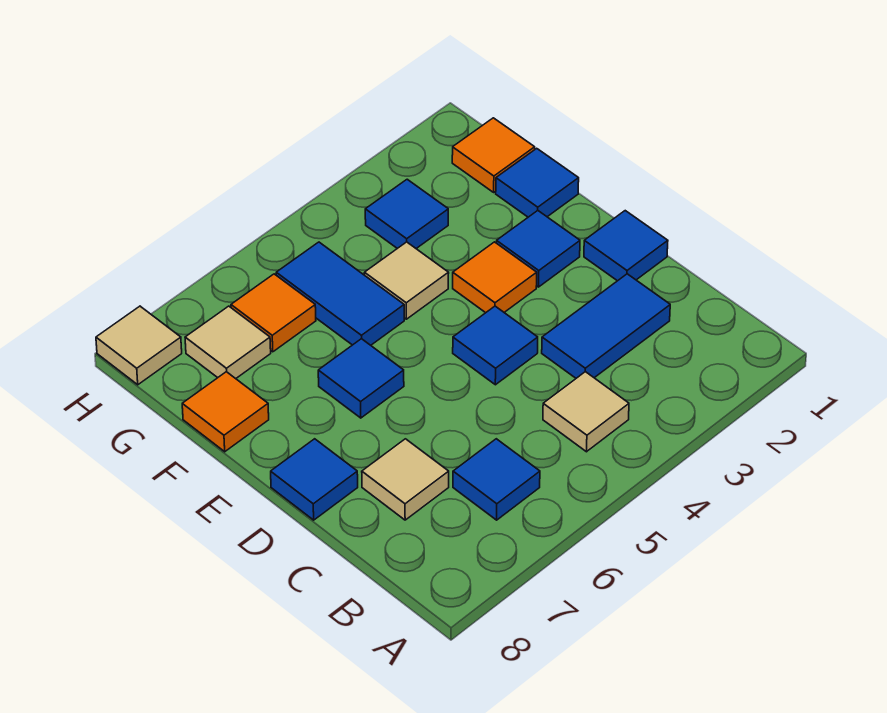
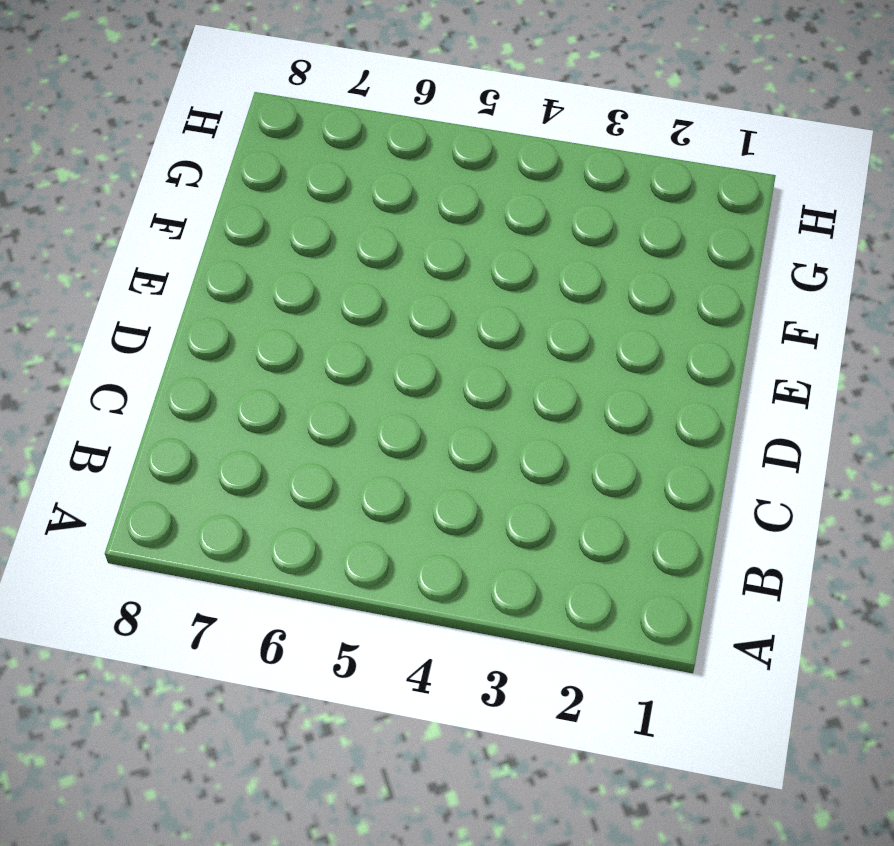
none -> tan tile B4 level 1
none -> blue tile B6 level 1
none -> blue tile C2:C3 level 1

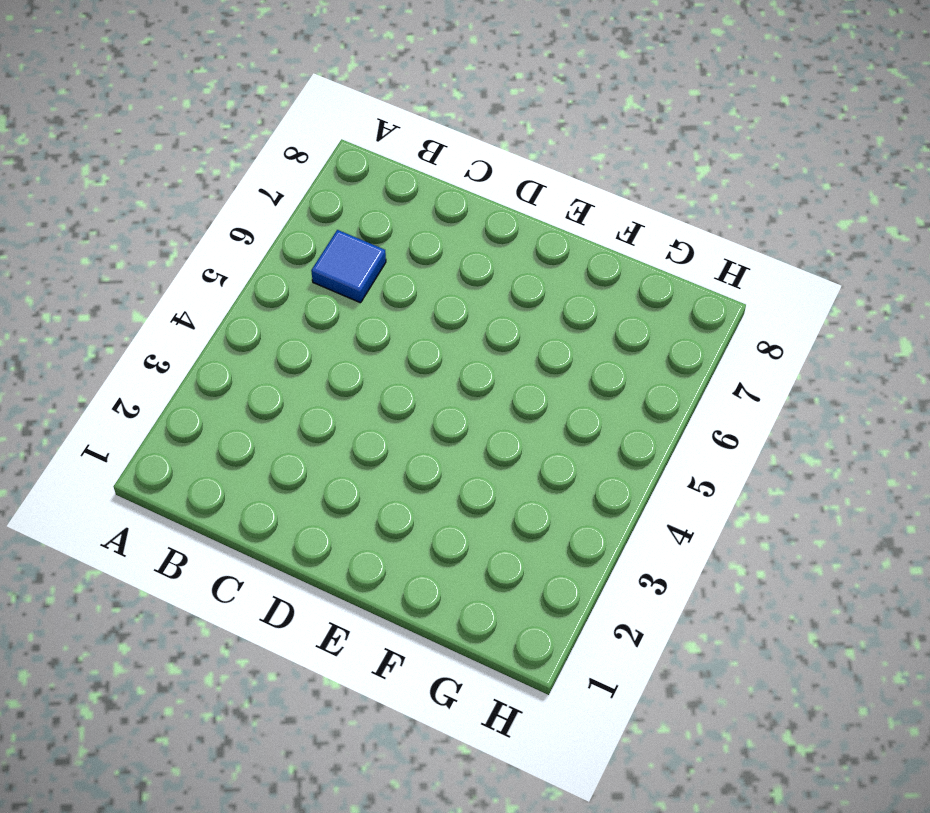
none -> tan tile B4 level 1
none -> blue tile C2:C3 level 1
none -> tan tile C7 level 1

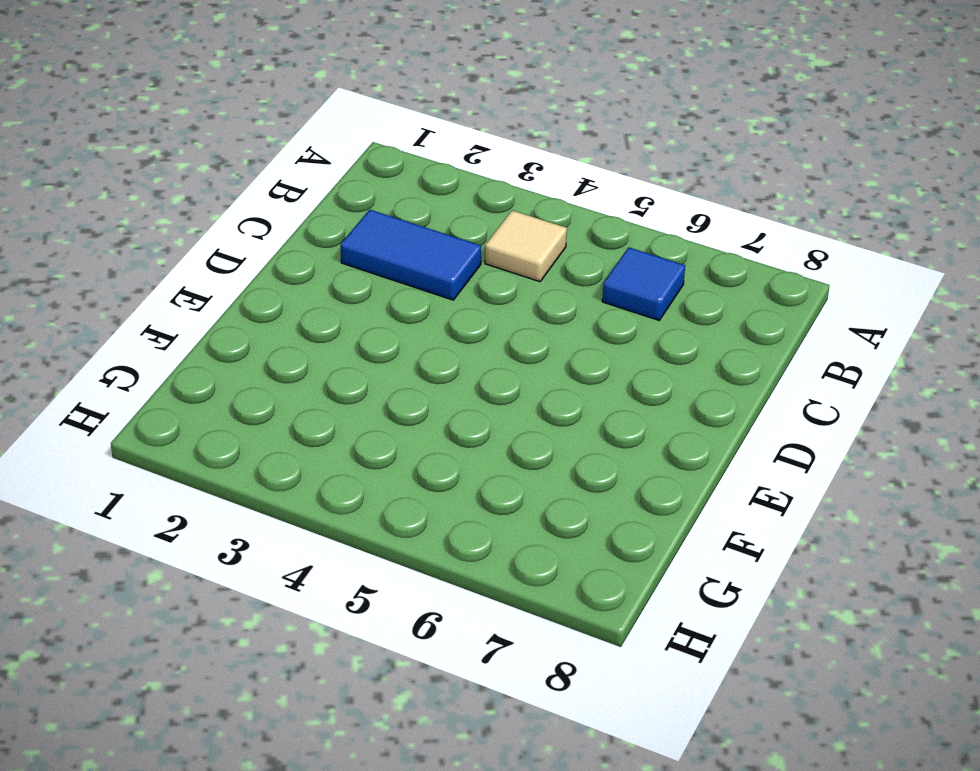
none -> tan tile C7 level 1
none -> blue tile D1 level 1
none -> blue tile D4 level 1

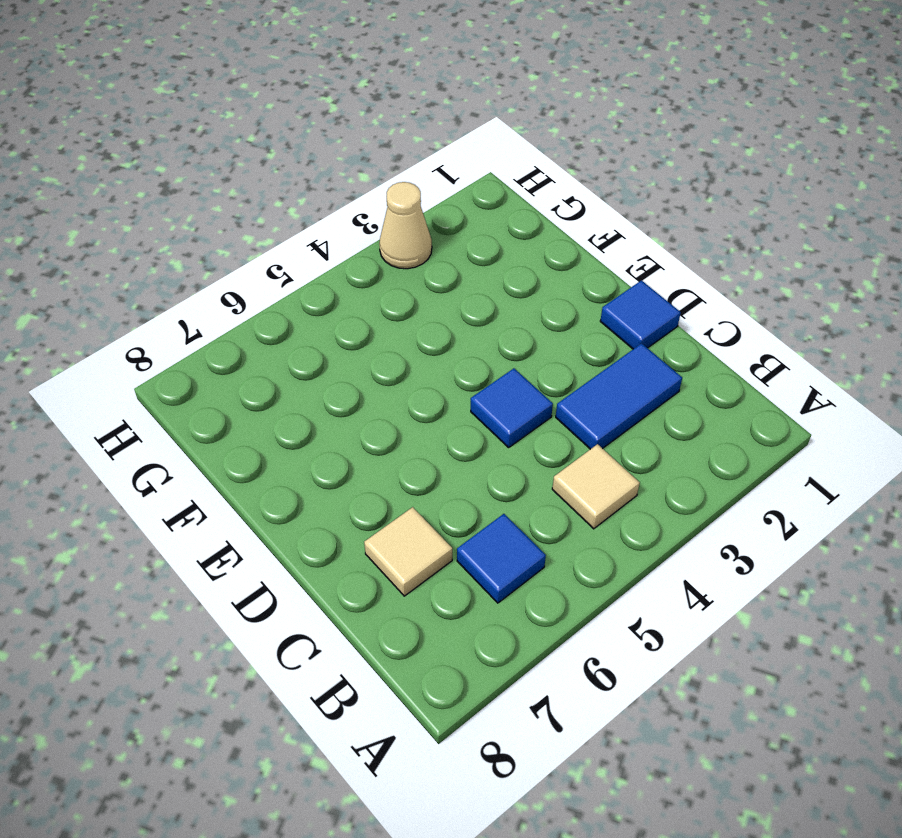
tan cone H3 level 1 -> none
none -> blue tile D8 level 1
none -> blue tile E2 level 1
none -> orange tile E3 level 1

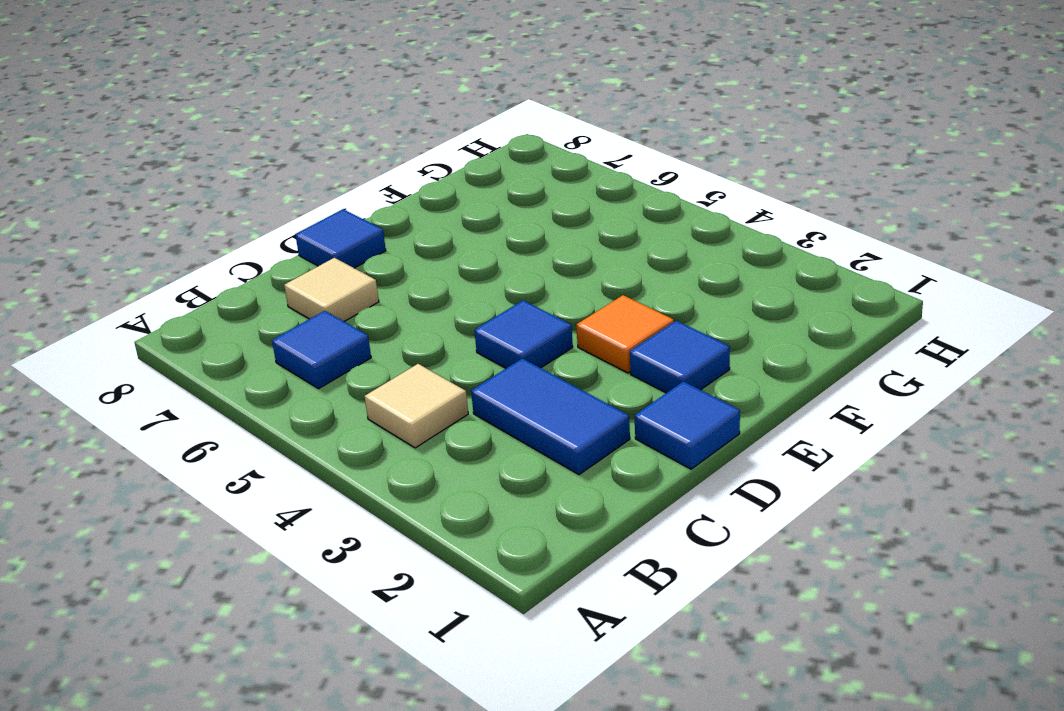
none -> blue tile E6 level 1
none -> blue tile F1 level 1
none -> tan tile F4 level 1

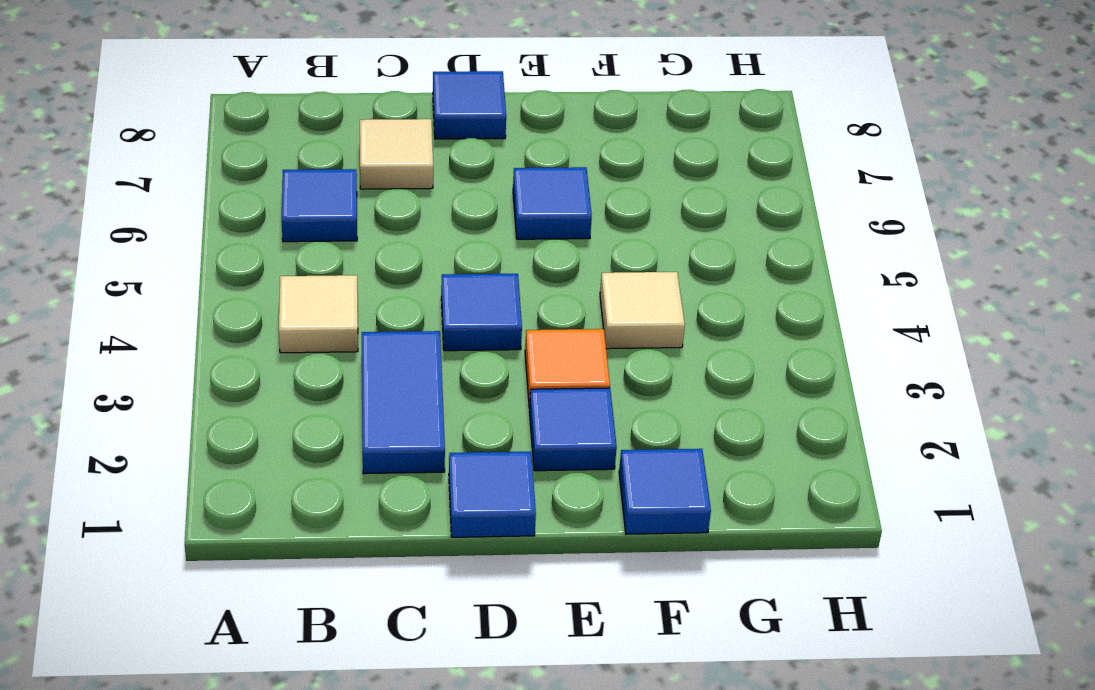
none -> blue tile F5:G5 level 1
none -> orange tile F8 level 1
none -> orange tile G1 level 1

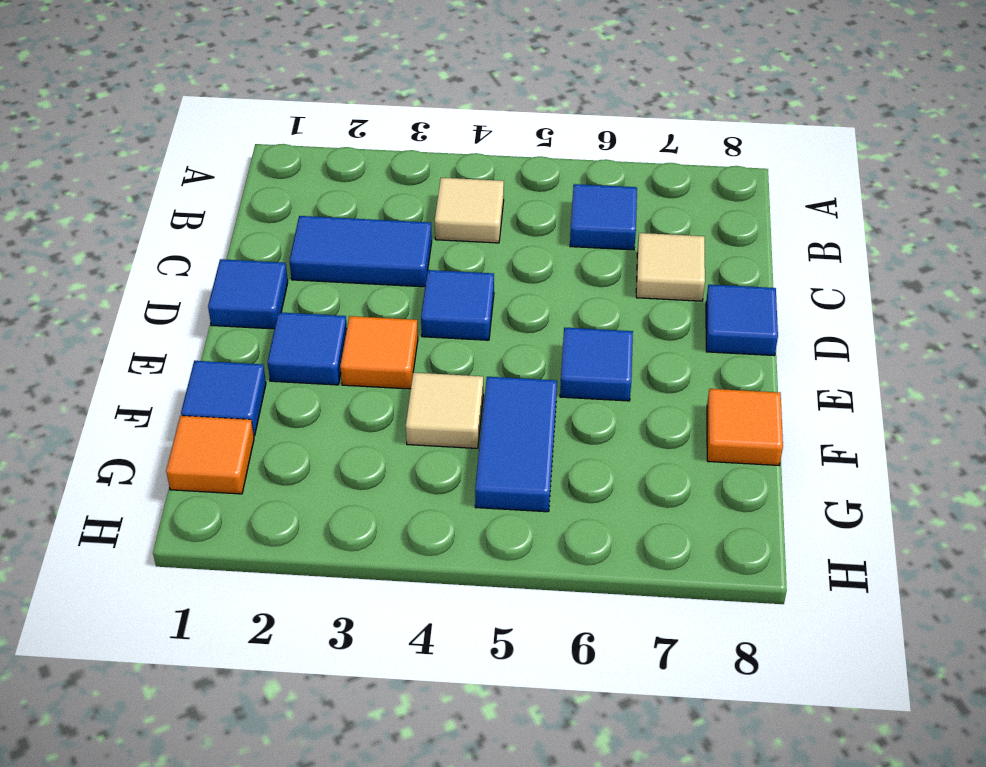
none -> blue tile G3 level 1
none -> orange tile G6 level 1
none -> tan tile G7 level 1

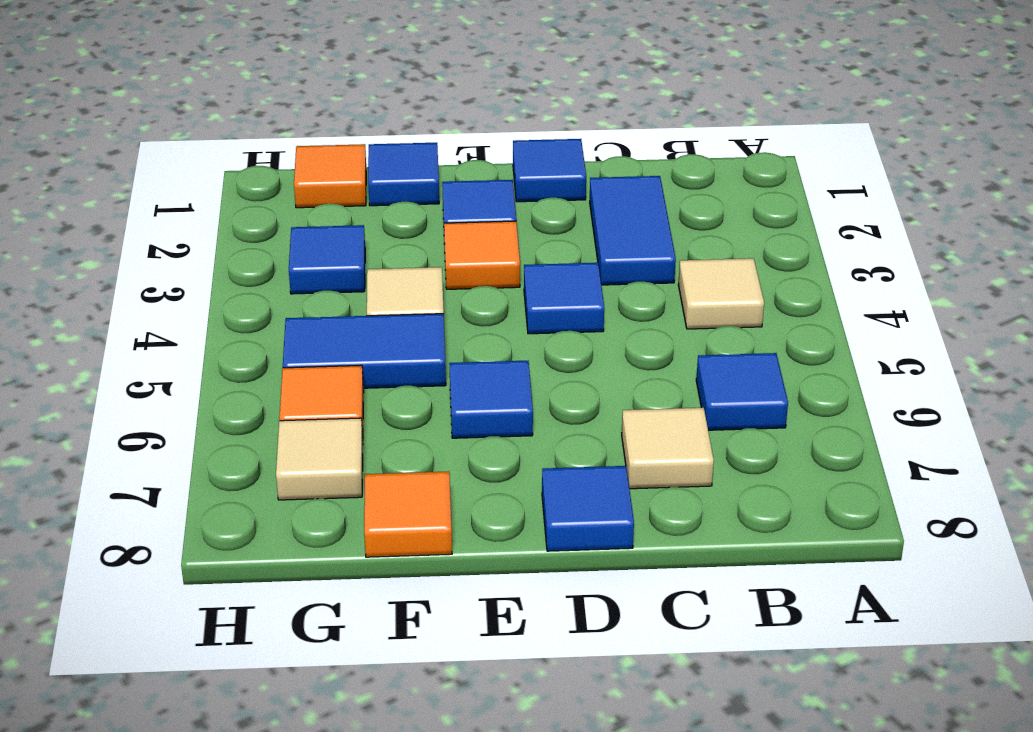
none -> tan tile H8 level 1

